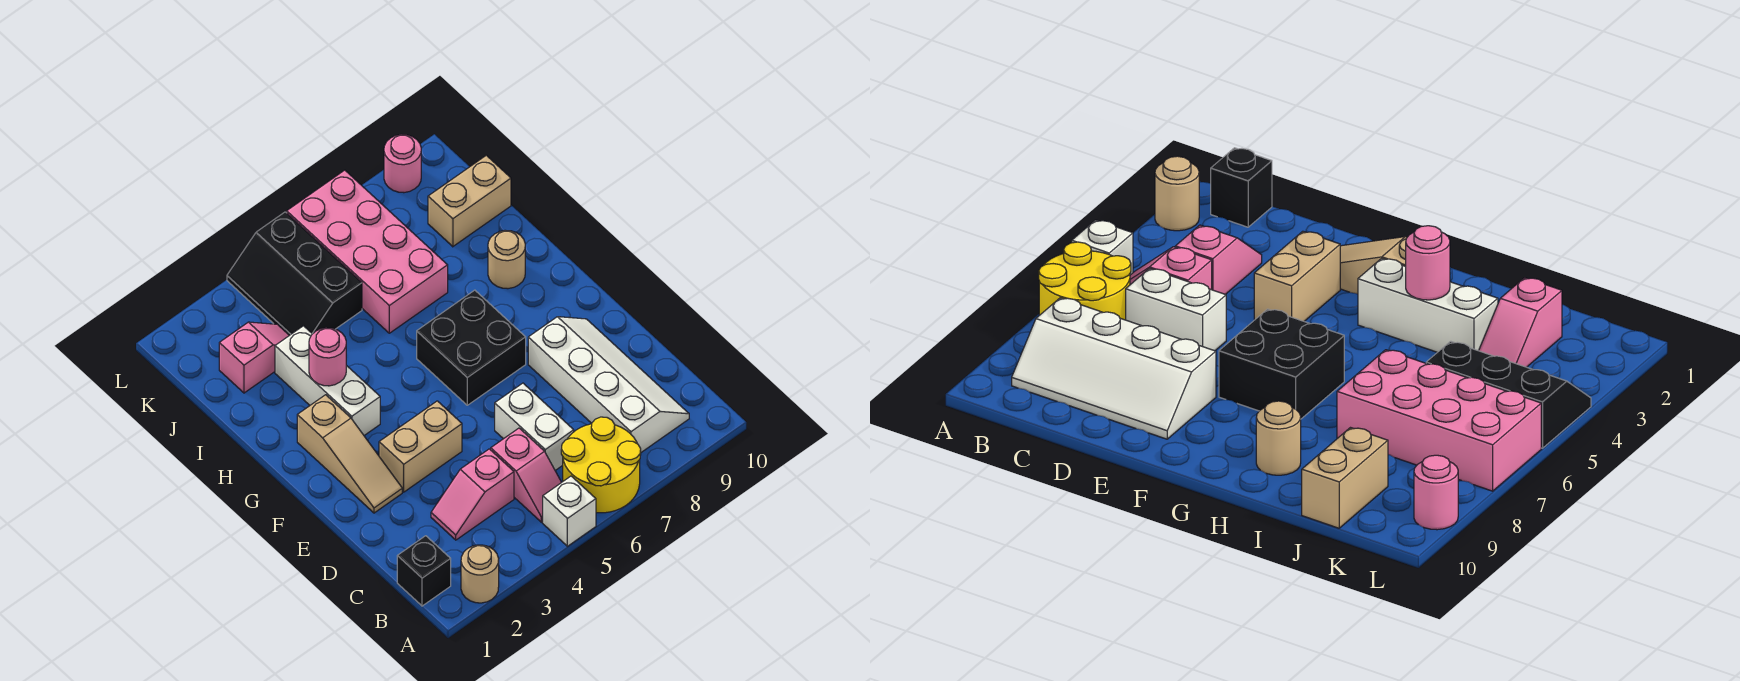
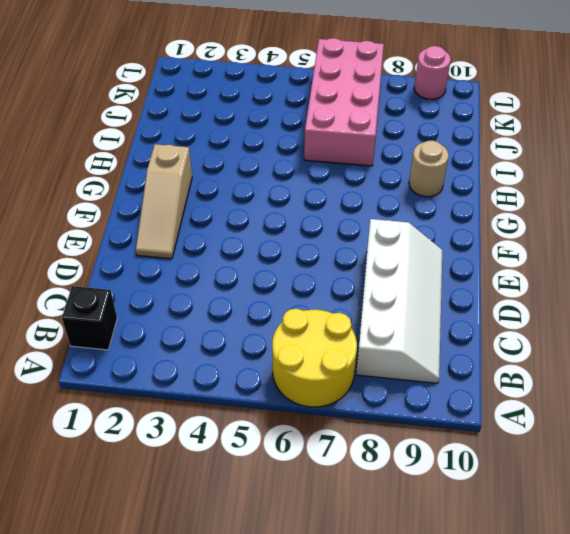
none -> tan round brick A2 level 1
none -> white brick A5 level 1
none -> pink slope B5:C5 level 1 top C

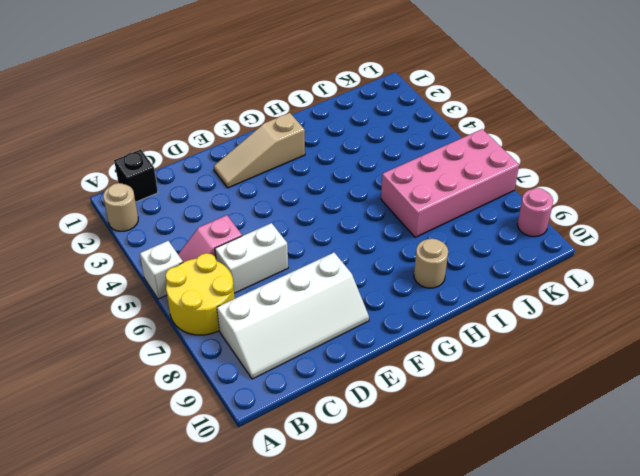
none -> pink slope C3:C4 level 1 top 4
none -> tan brick E3:E4 level 1
none -> black brick F6:G7 level 1

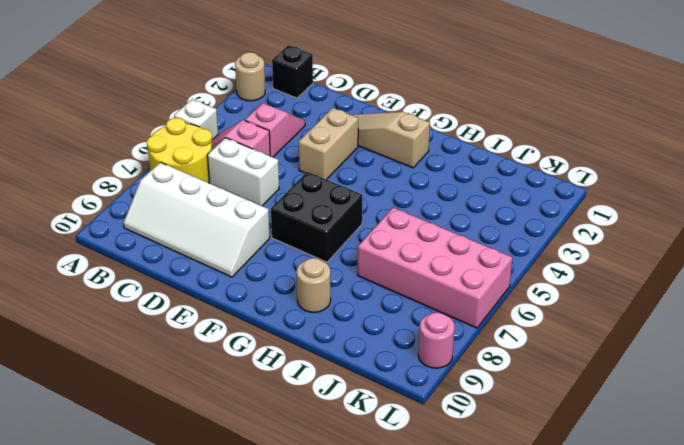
none -> white brick G3:I3 level 1
none -> pink slope J2:J3 level 1 top 2
none -> black slope J4:L5 level 1 top 5

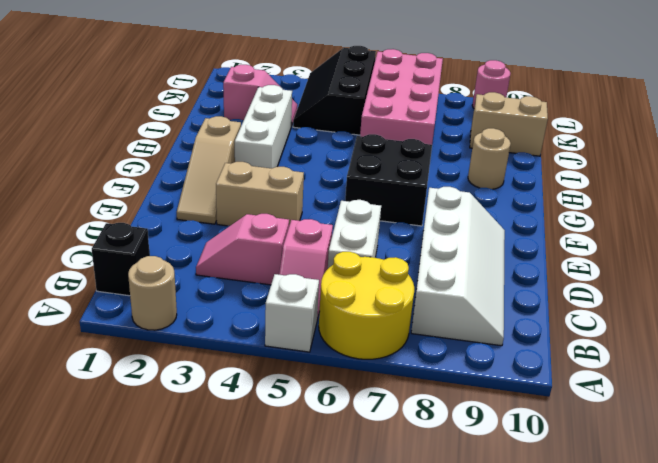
none -> pink round brick H3 level 2

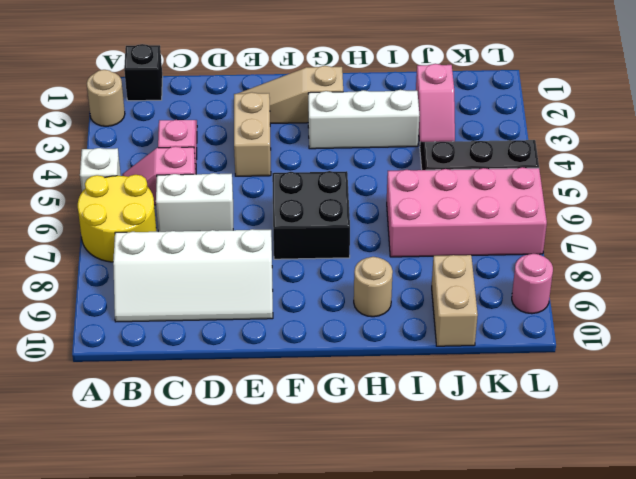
none -> pink round brick H3 level 2

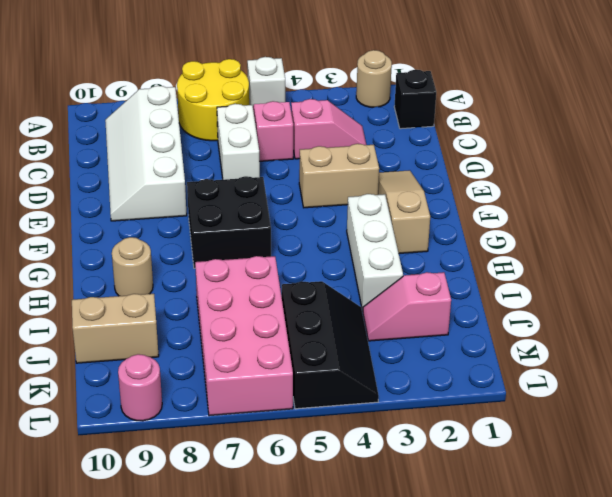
none -> pink round brick H3 level 2

